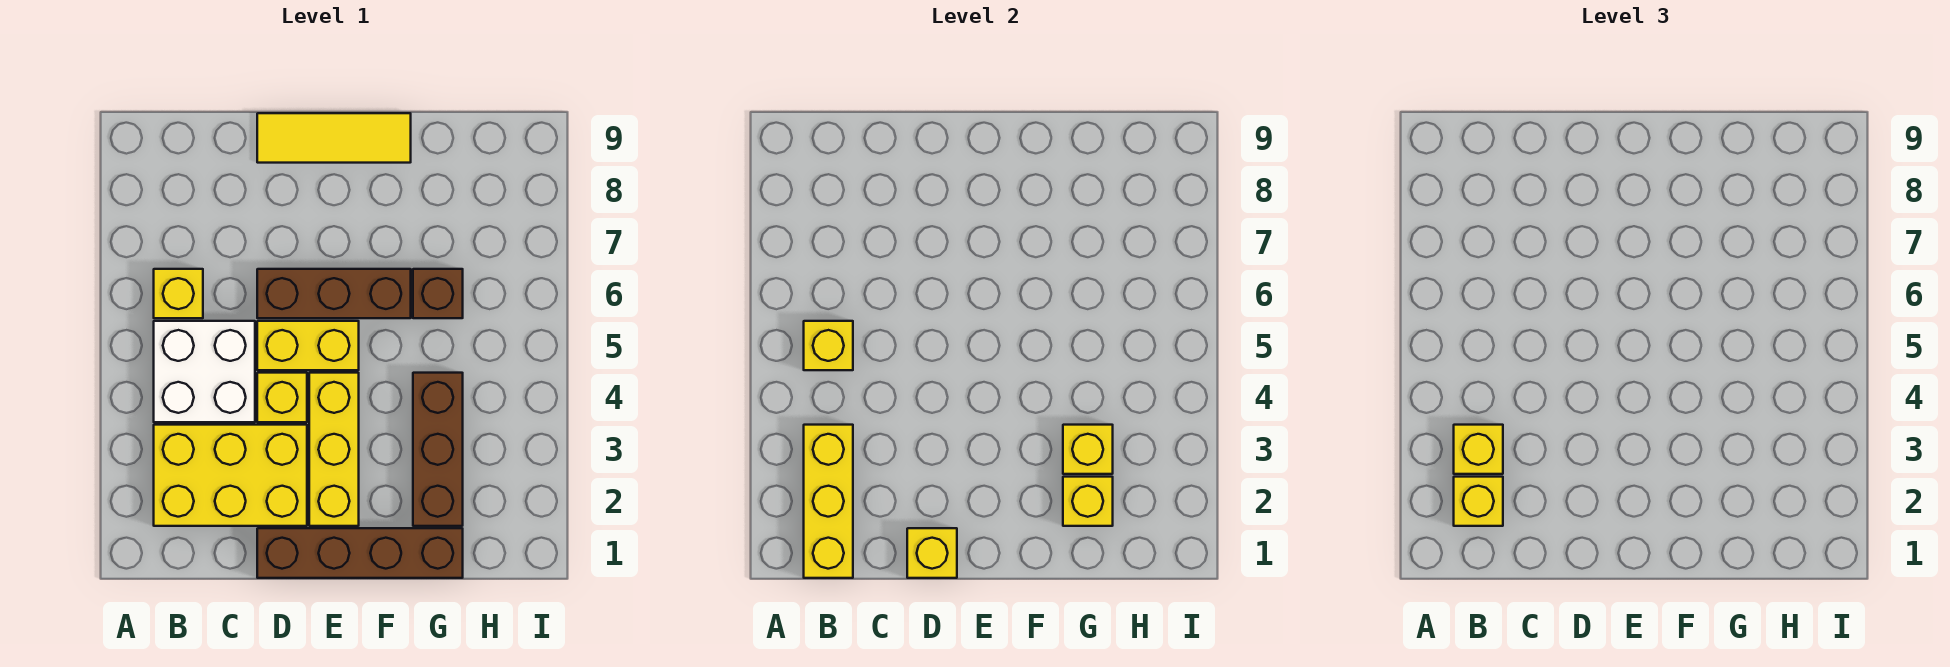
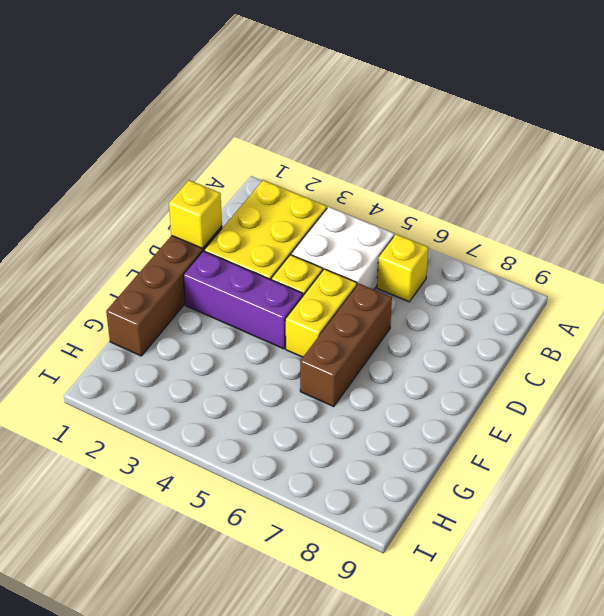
purple brick E2:E4 level 1 -> yellow brick E2:E4 level 1
none -> yellow tile D9:F9 level 1
none -> brown brick G2:G4 level 1
none -> brown brick G6 level 1

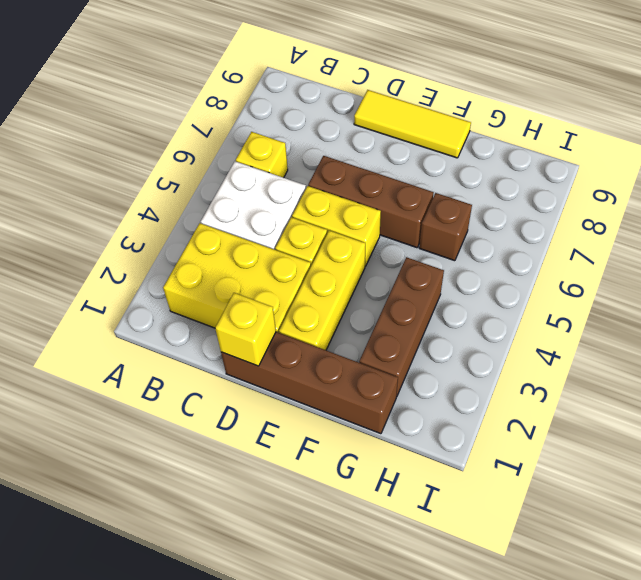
none -> yellow brick B1:B3 level 2
none -> yellow brick B5 level 2
none -> yellow brick G2 level 2

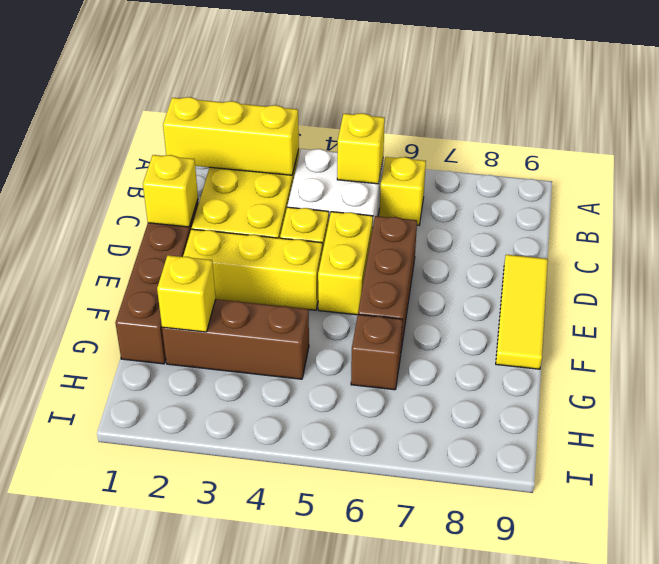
none -> yellow brick G3 level 2
none -> yellow brick B2 level 3
none -> yellow brick B3 level 3

